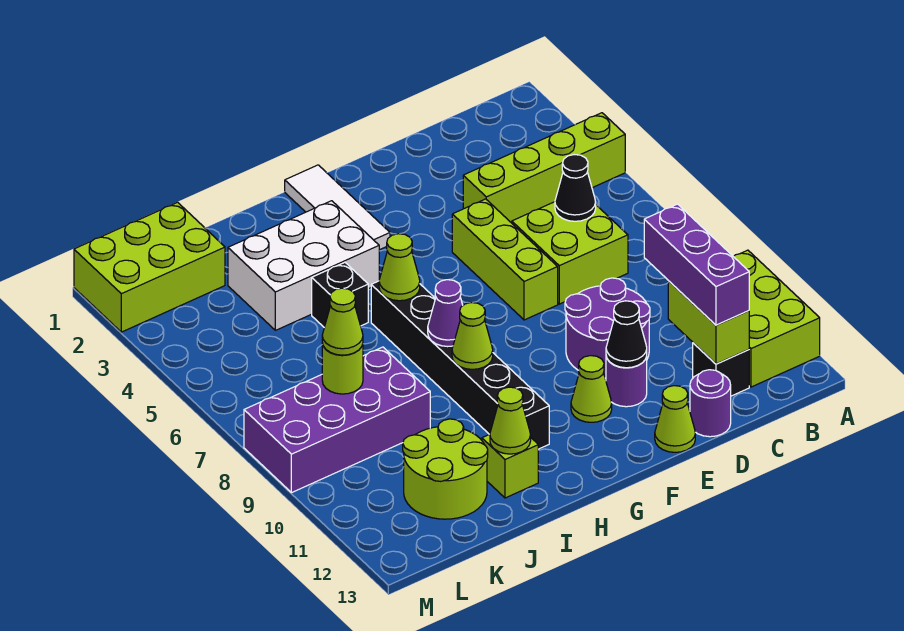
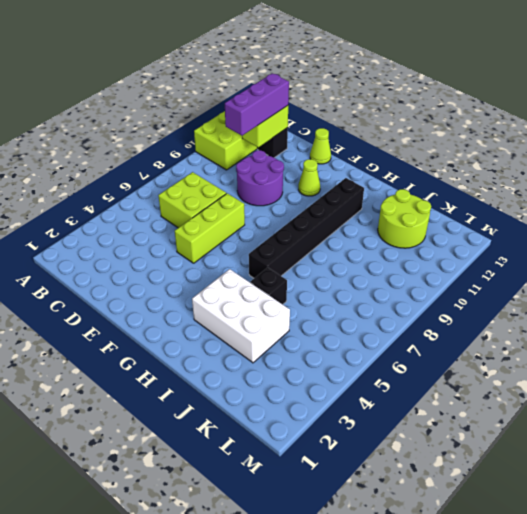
none -> lime brick A4:D4 level 1
none -> purple round brick D13 level 1
none -> purple round brick E11 level 1

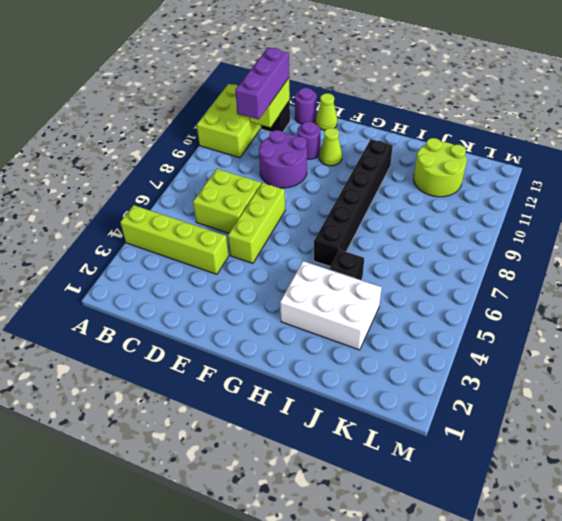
none -> white tile G1:G3 level 1
none -> lime brick I12 level 1
none -> purple brick J8:M9 level 1

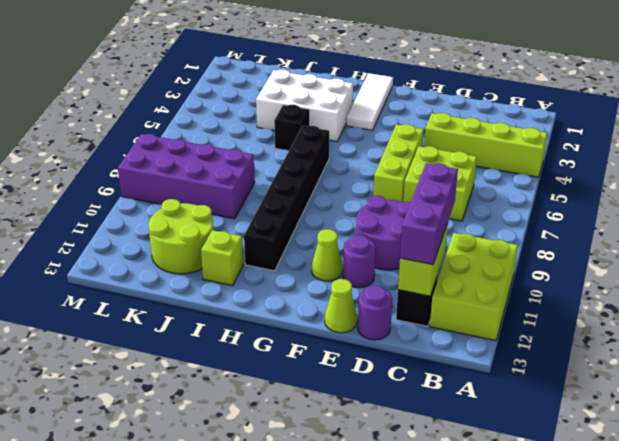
none -> lime brick K1:M2 level 1
none -> black cone C6 level 2
none -> black cone E11 level 2

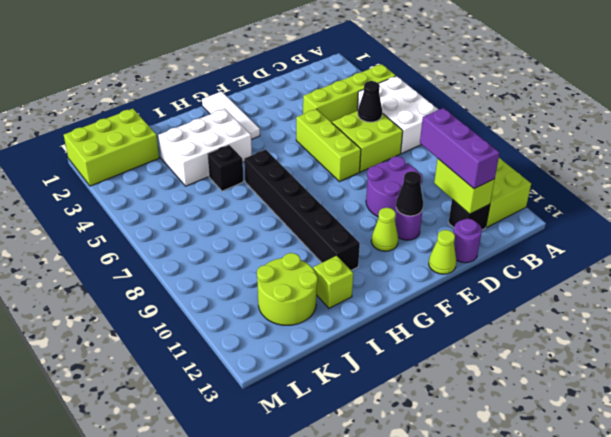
white brick A5:B7 level 1 -> none
none -> purple brick J8:M9 level 1
none -> lime cone H6 level 2
none -> purple cone H8 level 2

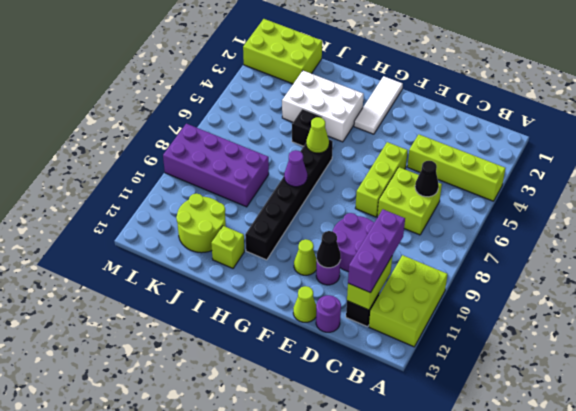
none -> lime cone H9 level 2
none -> lime cone I12 level 2
none -> lime round brick K8 level 2

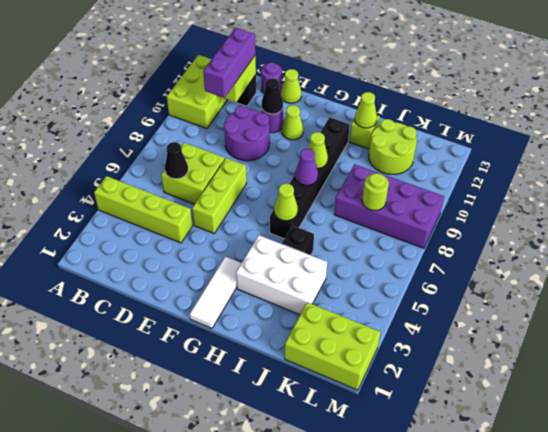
none -> lime cone K8 level 3

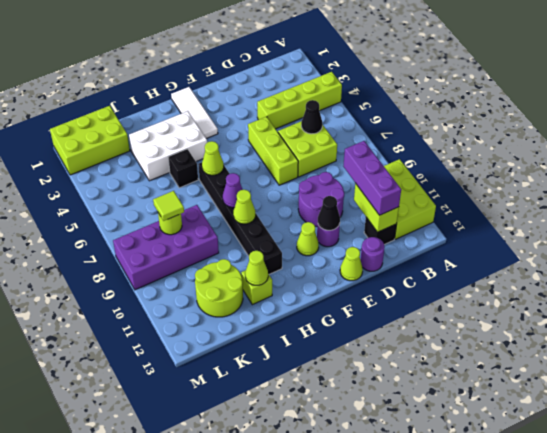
lime tile K8 level 3 -> lime cone K8 level 3

